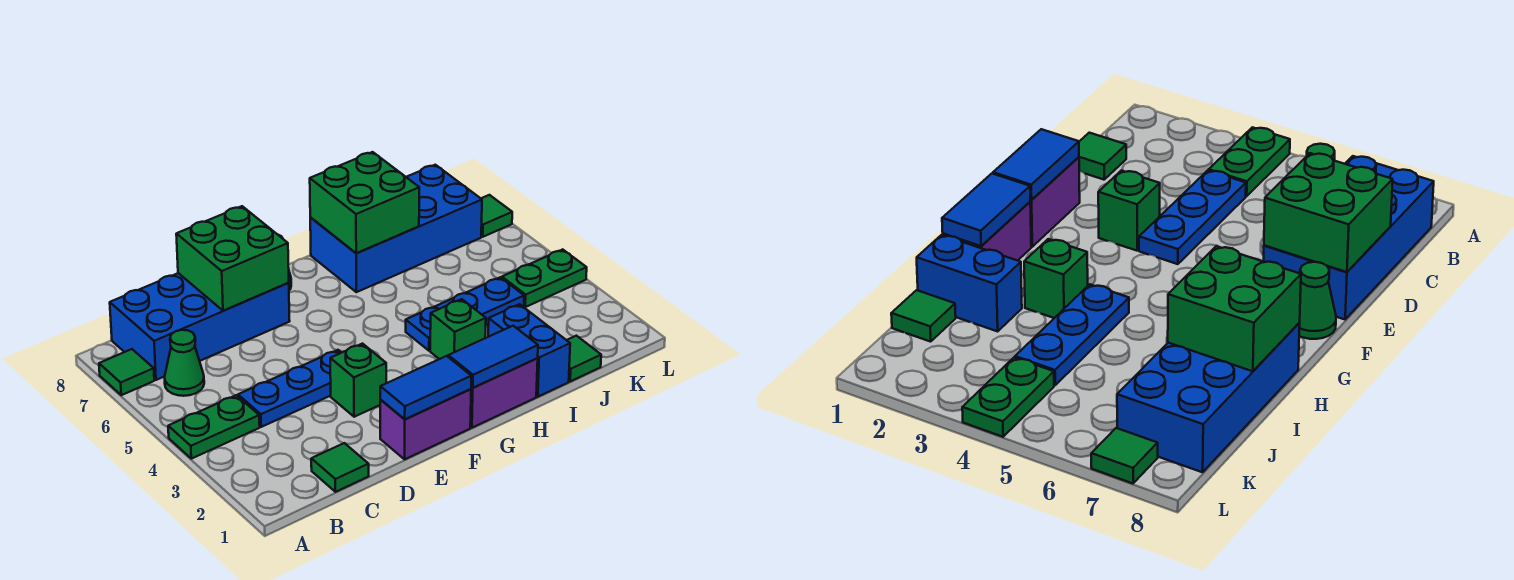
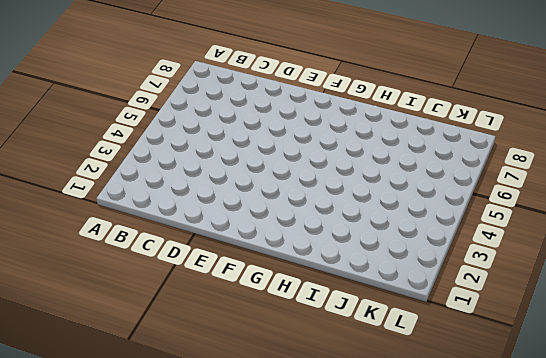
none -> green plate A4:B4 level 1
none -> green tile A7 level 1
none -> green cone B6 level 1

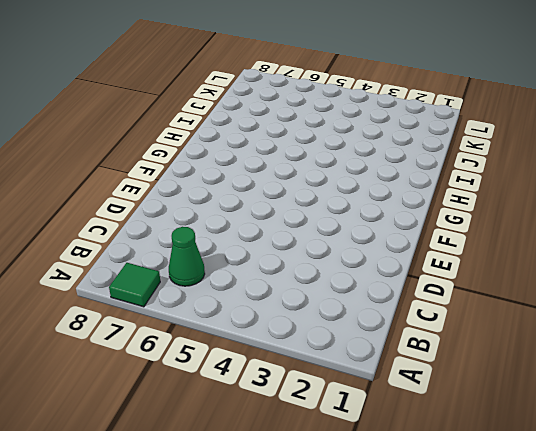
none -> green plate A4:B4 level 1
none -> blue brick B7:E8 level 1
none -> green tile C1 level 1

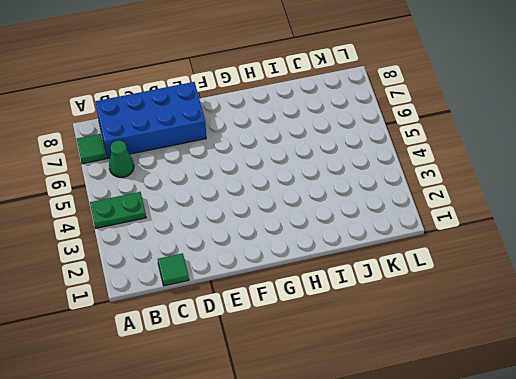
none -> blue plate C4:E4 level 1
none -> purple brick E1:F1 level 1
none -> green brick E3 level 1

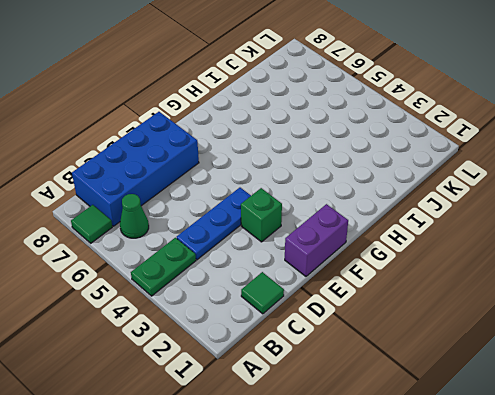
none -> green cone F8 level 1
none -> purple brick G1:H1 level 1
none -> green brick H3 level 1

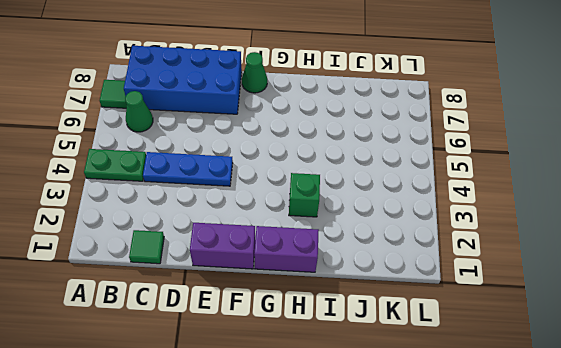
none -> green brick E3 level 1
none -> blue plate H4:J4 level 1
none -> blue brick H7:K8 level 1

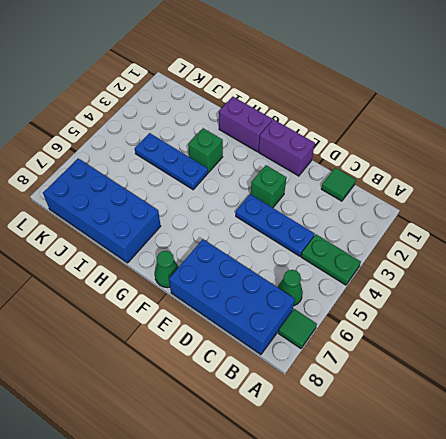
none -> blue brick I1:I2 level 1
none -> green tile J1 level 1
none -> green plate K4:L4 level 1

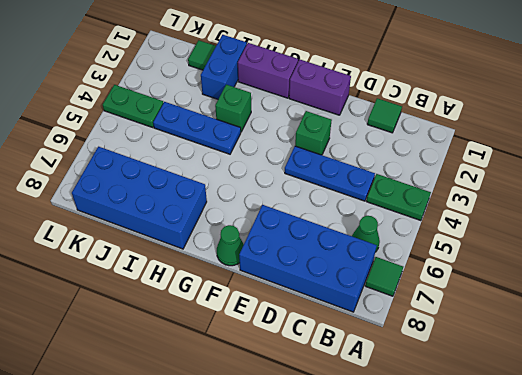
none -> green tile L7 level 1
none -> green brick D7:E8 level 2
none -> blue tile E1:F1 level 2

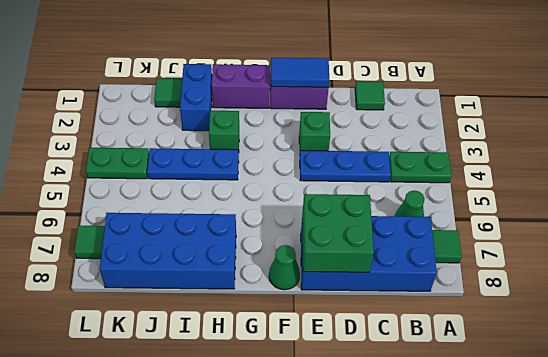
none -> blue tile G1:H1 level 2
none -> green brick H7:I8 level 2

